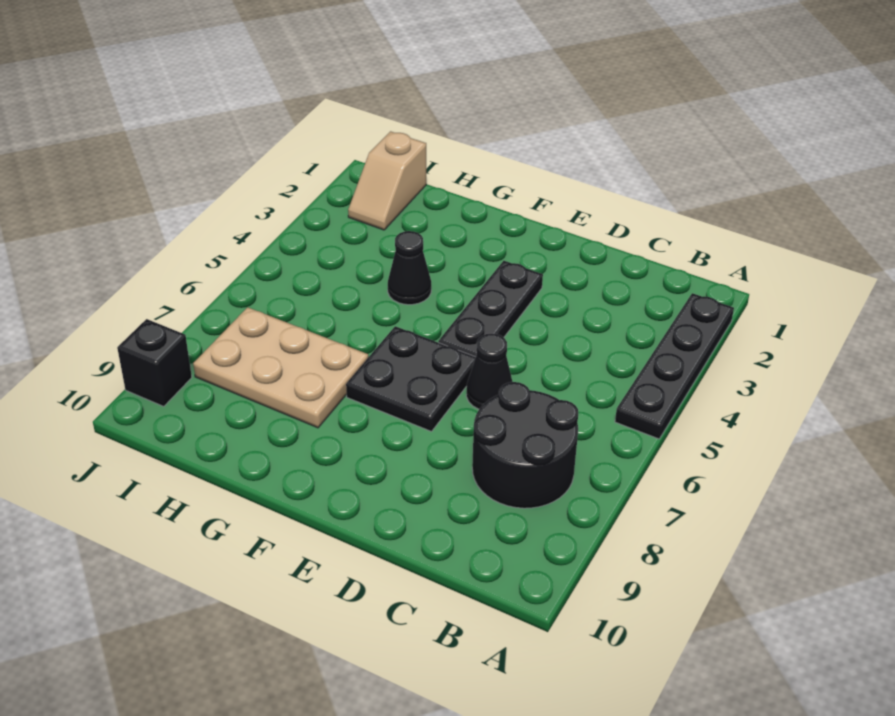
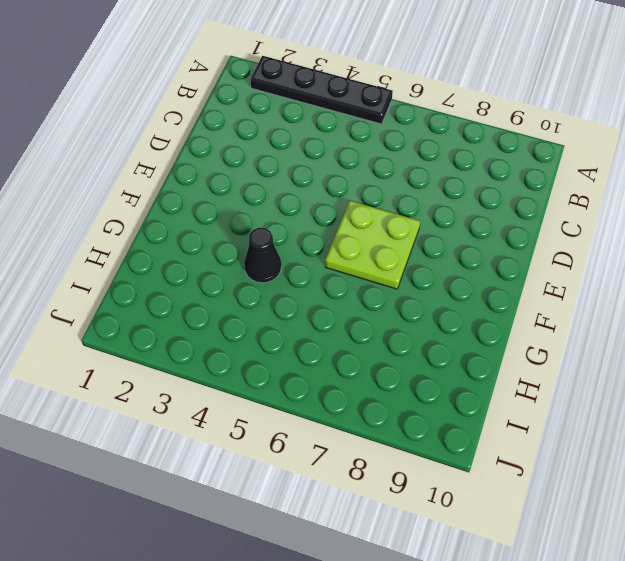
lime plate E6:F7 level 1 -> black plate E6:F7 level 1
none -> black round brick B7:C8 level 1
none -> black cone D6 level 1

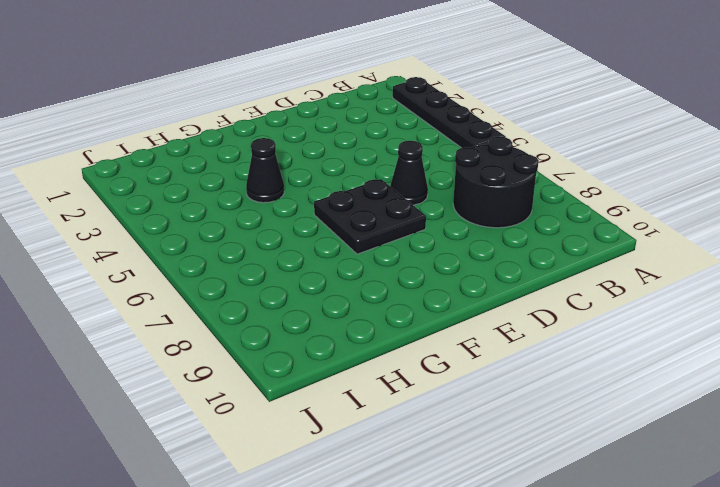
none -> black plate E3:E5 level 1
none -> tan plate G7:I8 level 1

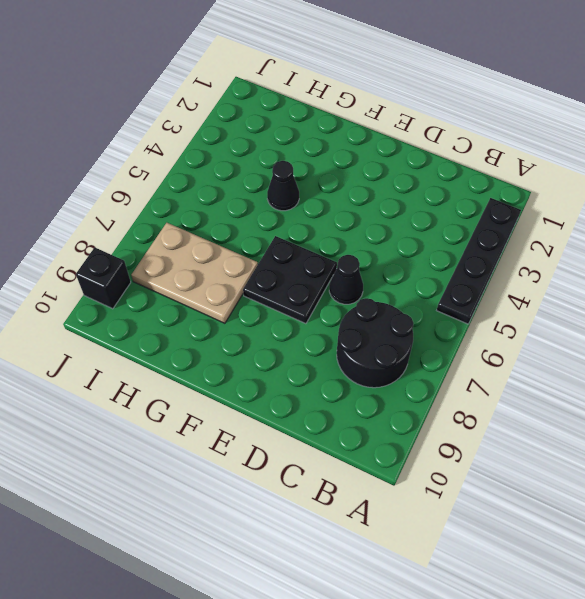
none -> black plate E3:E5 level 1
none -> tan slope I1:I2 level 1 top 1

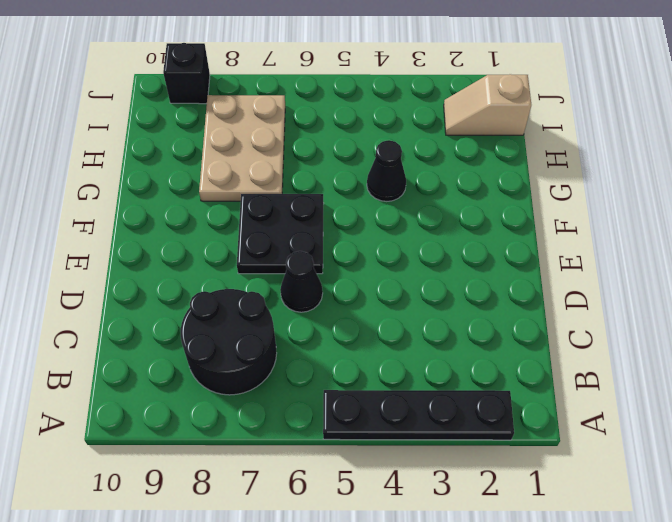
none -> black plate E3:E5 level 1

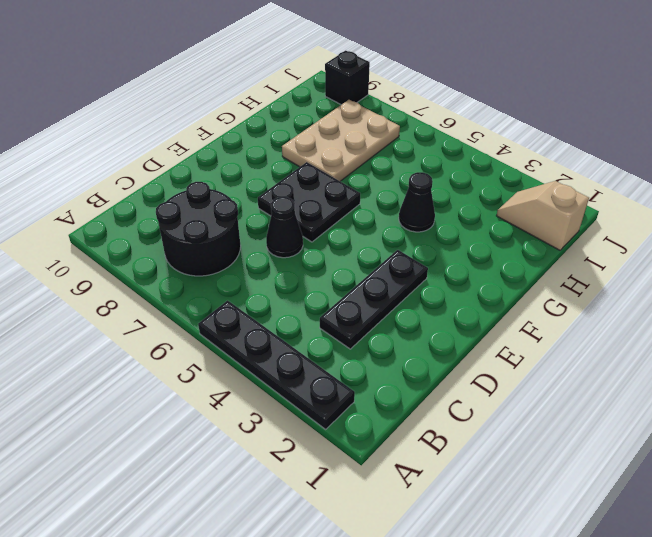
black plate C3:E3 level 1 -> black plate E3:E5 level 1

